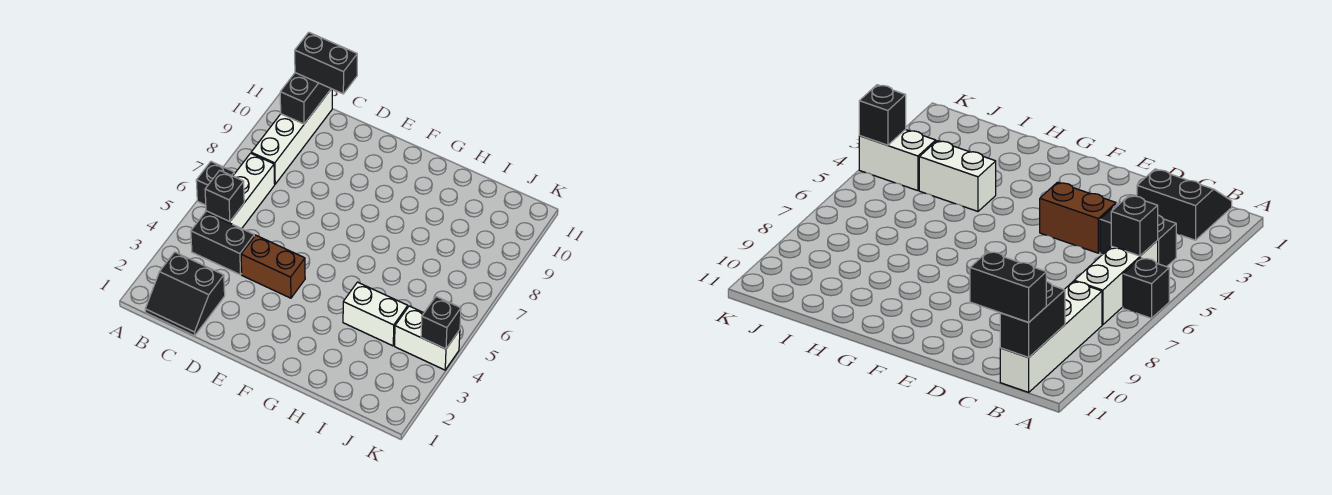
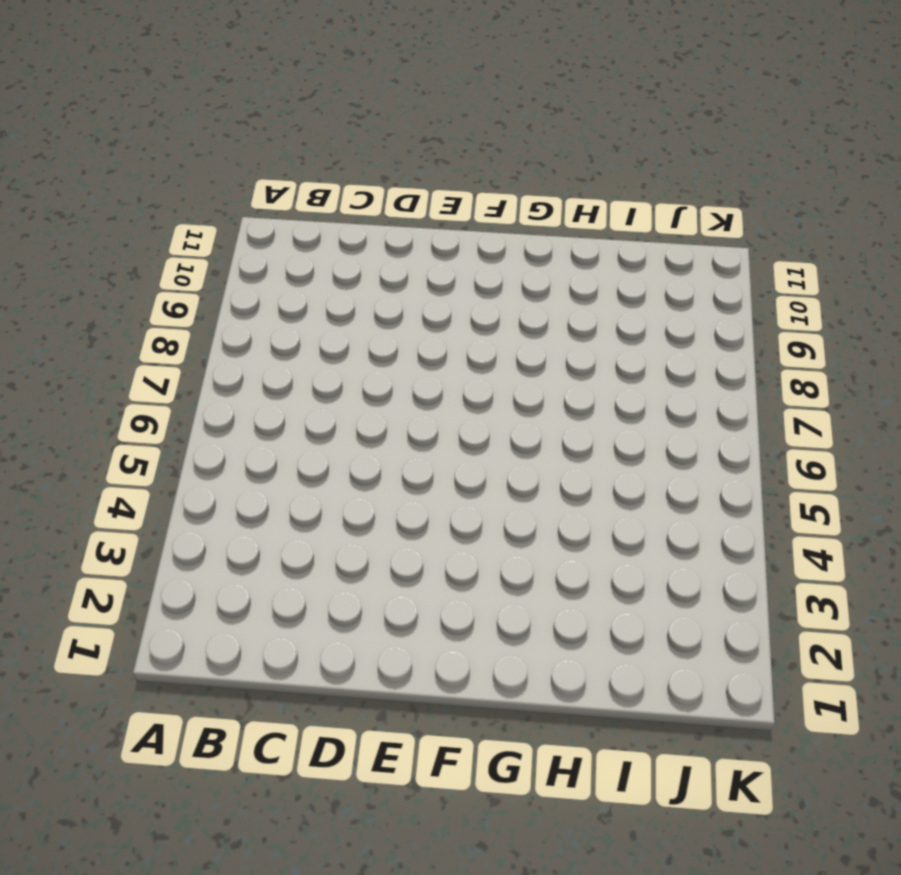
none -> black brick A6 level 1
none -> black slope B1:C2 level 1 top 2
none -> black brick B4:C4 level 1

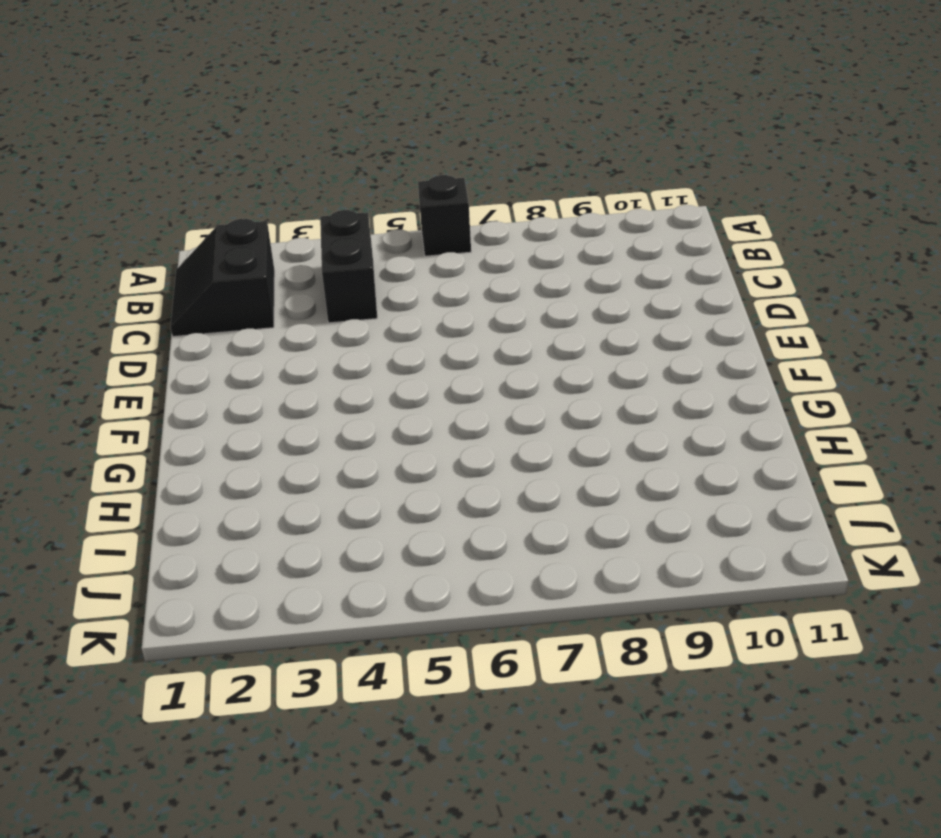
none -> white brick B5:B7 level 1
none -> white brick B8:B11 level 1
none -> brown brick D4:E4 level 1

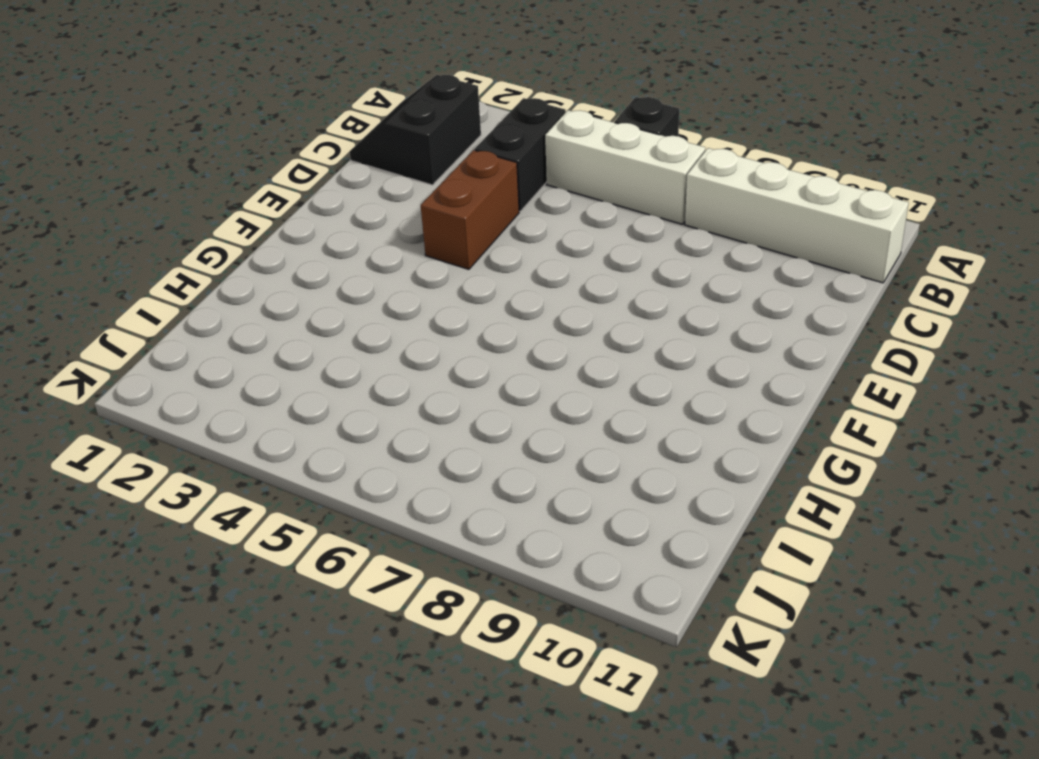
none -> white brick H4:I4 level 1
none -> white brick J4:K4 level 1
none -> black brick B5 level 2

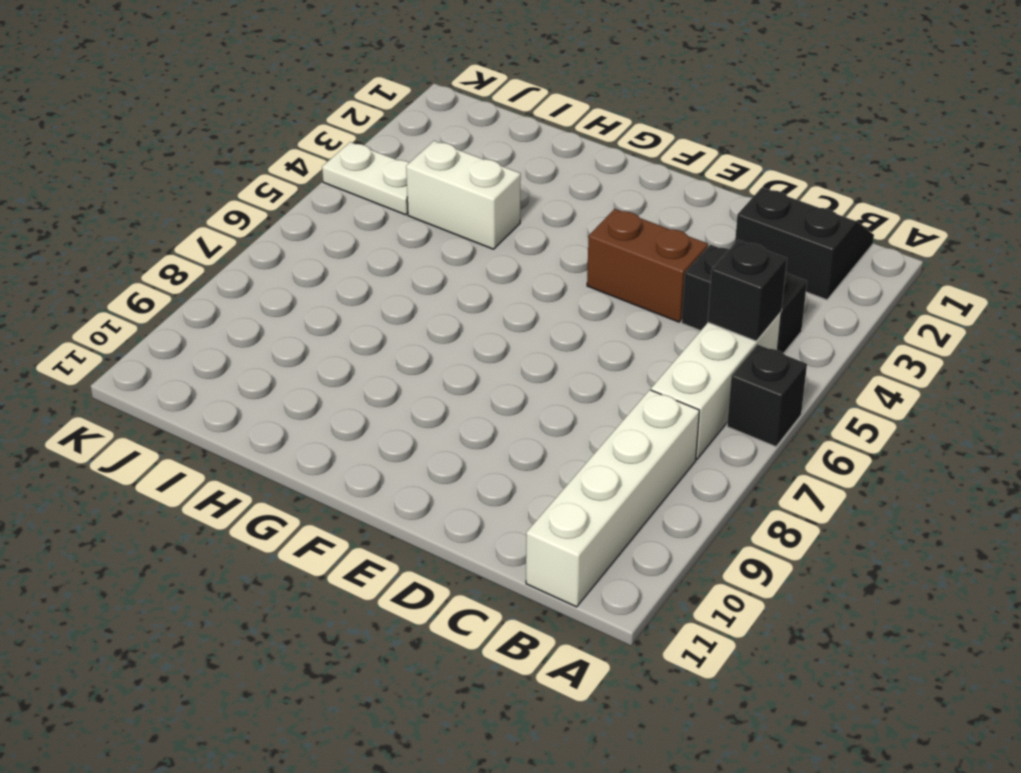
white plate J4:K4 level 1 -> white brick J4:K4 level 1
none -> black brick B10:B11 level 2
none -> black brick K4 level 2
none -> black brick B11:C11 level 3

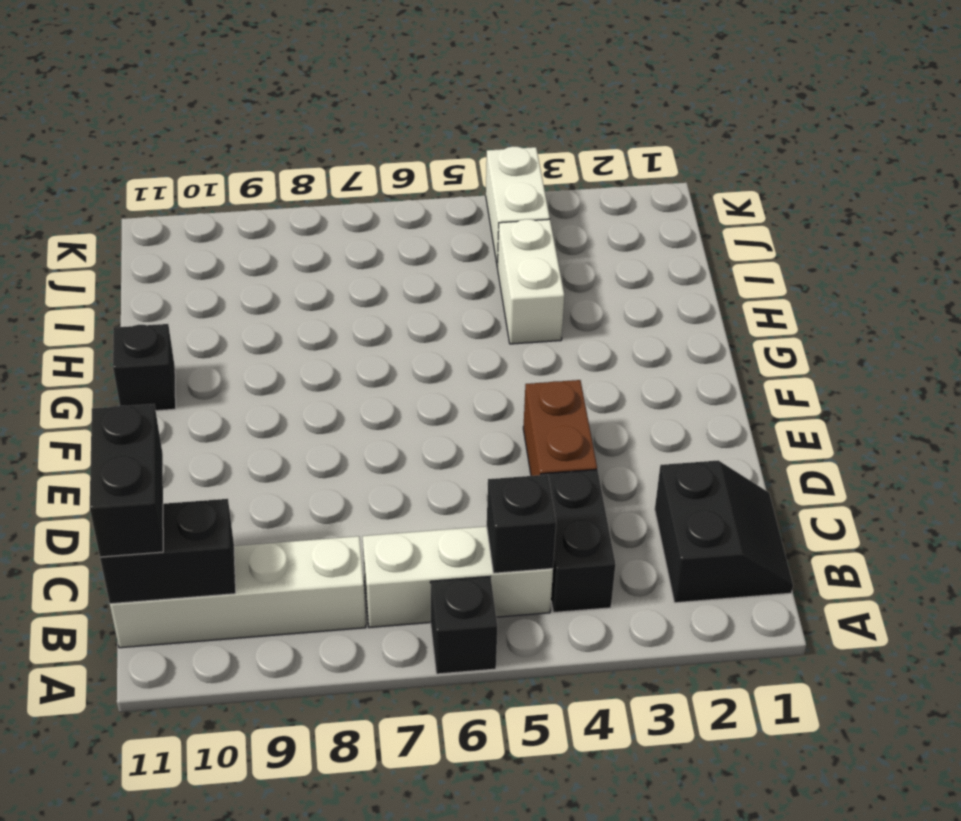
black brick G11 level 1 -> black brick K4 level 2

